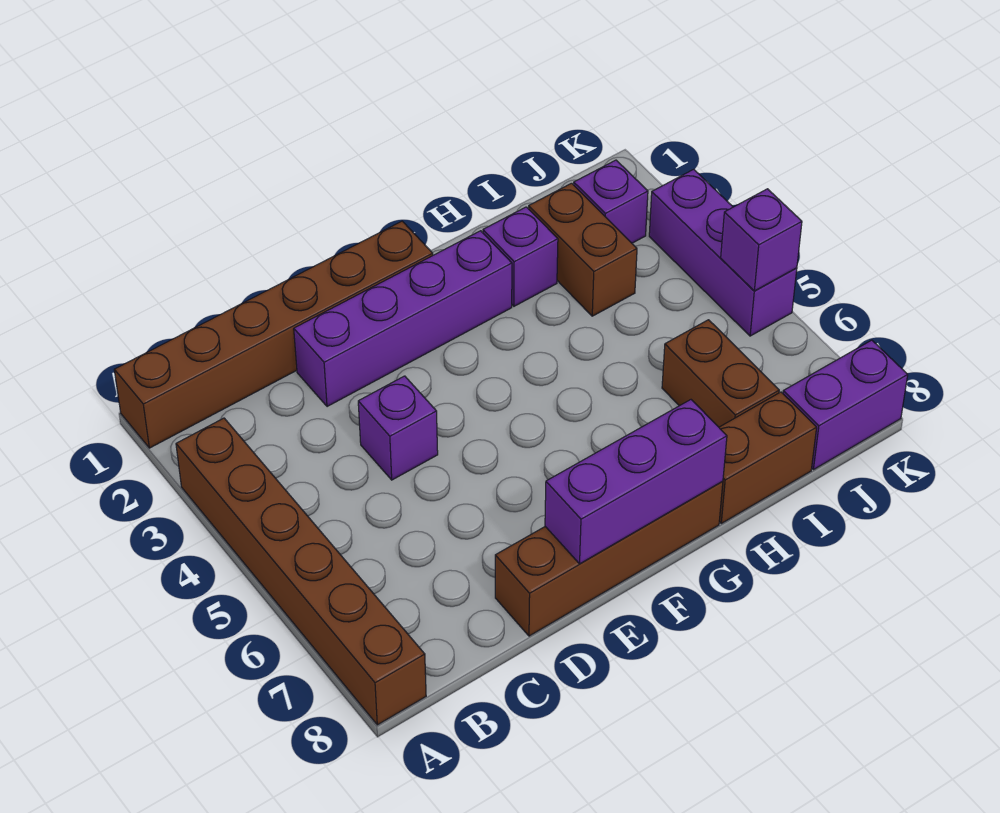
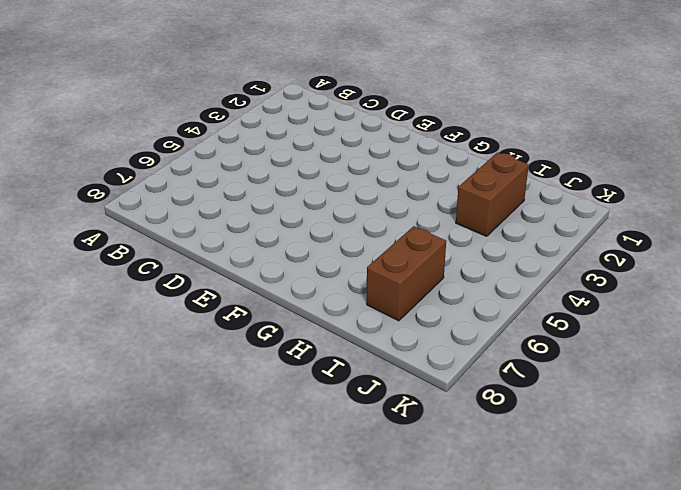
none -> brown brick A1:F1 level 1
none -> brown brick A3:A8 level 1
none -> purple brick D2:G2 level 1

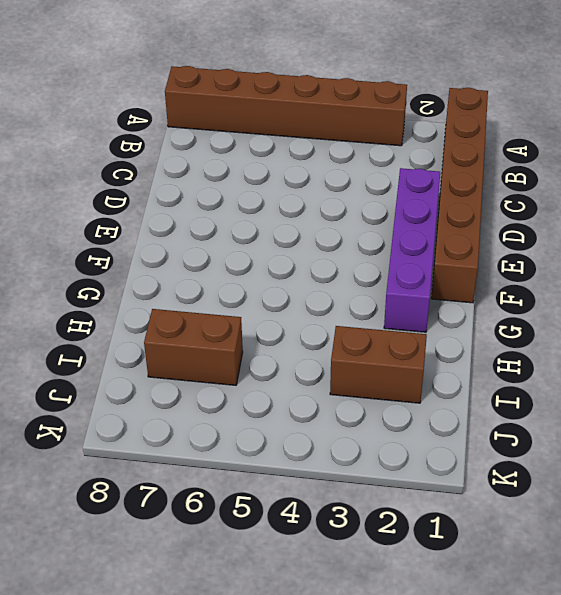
none -> purple brick D4 level 1
none -> brown brick D8:G8 level 1
none -> purple brick H2 level 1

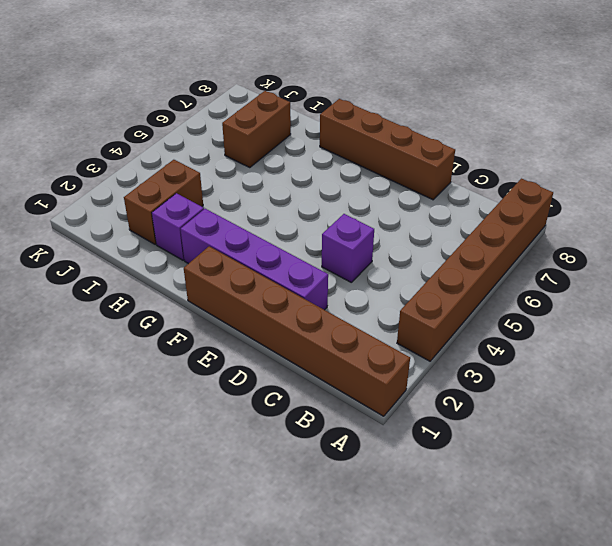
none -> brown brick H8:I8 level 1
none -> purple brick J2 level 1
none -> purple brick J8:K8 level 1

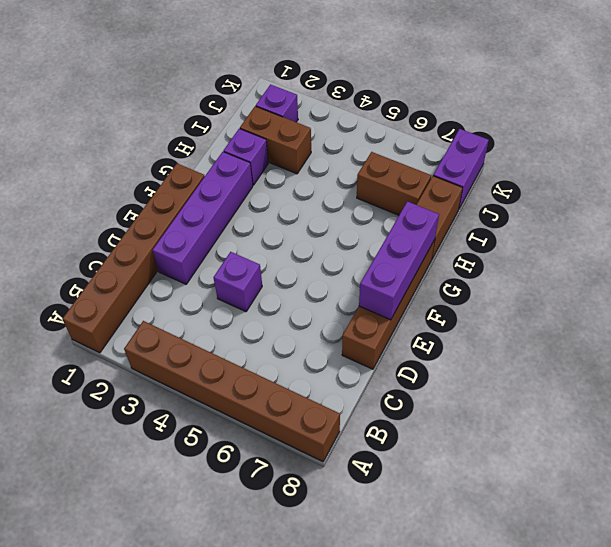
none -> purple brick K3:K5 level 1
none -> purple brick K5 level 2

